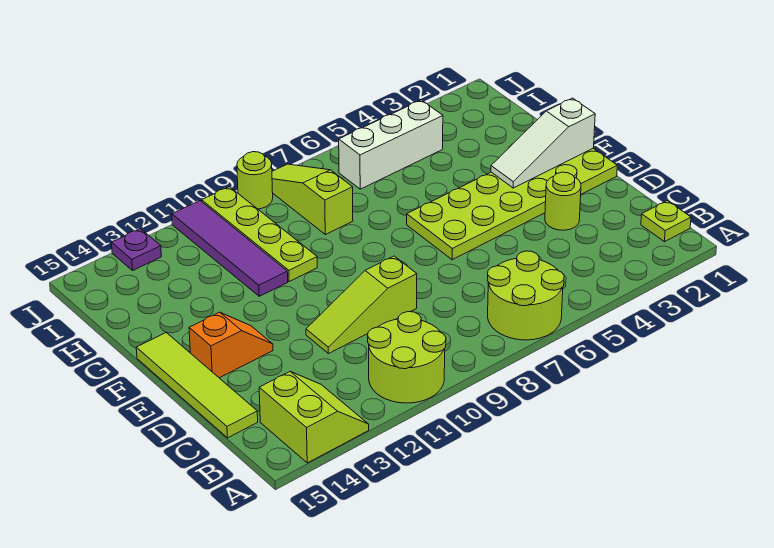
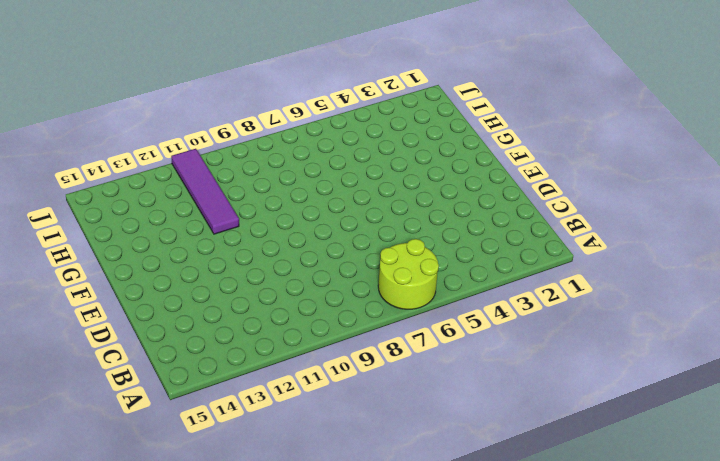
none -> lime round brick A10:B11 level 1
none -> lime slope A13:B14 level 1 top 14
none -> lime plate B1 level 1

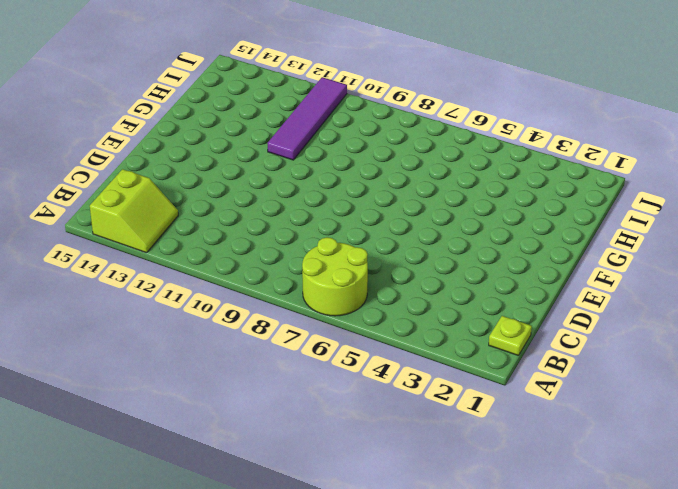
none -> lime round brick A10:B11 level 1
none -> lime tile C15:F15 level 1
none -> lime round brick D3 level 1

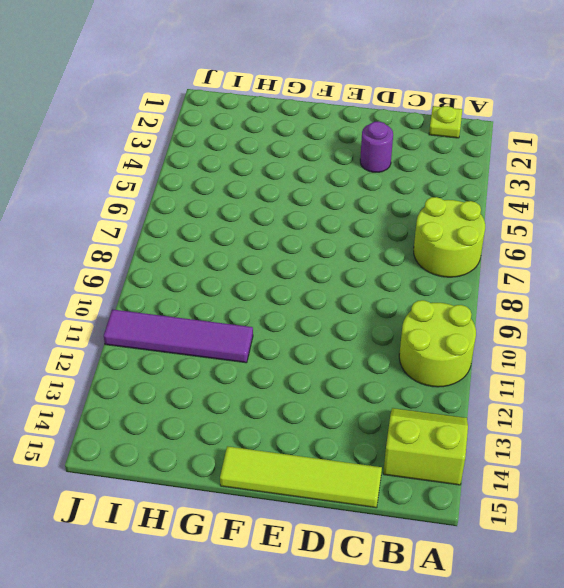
purple round brick D3 level 1 -> lime round brick D3 level 1
none -> lime slope D9:D11 level 1 top 9
none -> lime plate E1:F6 level 1
none -> orange slope E13:E14 level 1 top 14

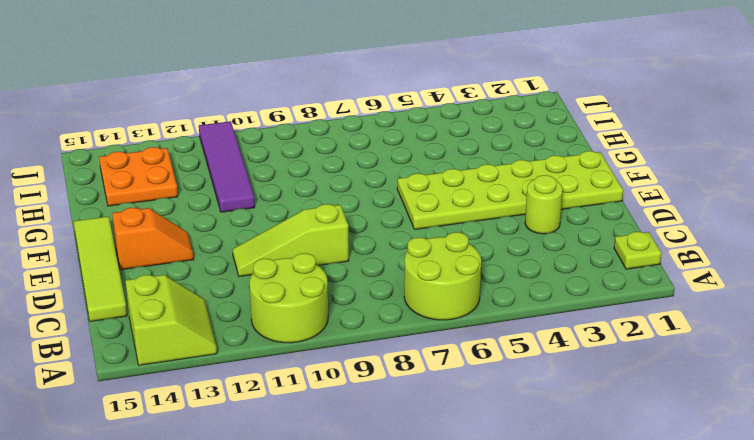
orange plate H13:I14 level 1 -> none
none -> lime plate G10:J10 level 1
none -> lime slope H8:J8 level 1 top H
none -> white brick I4:I6 level 1

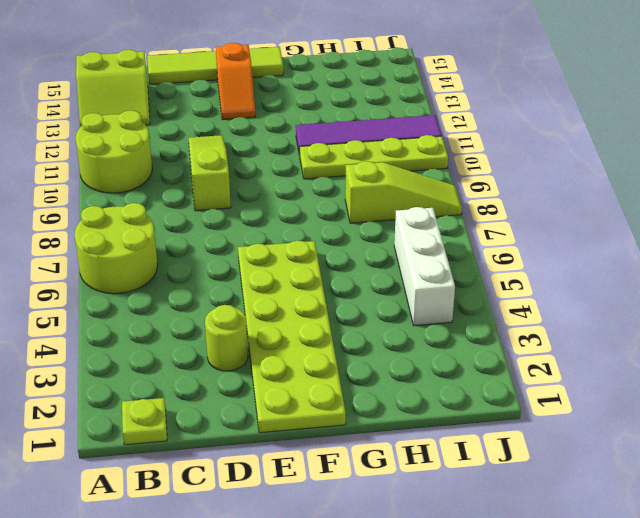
none -> lime round brick J9 level 1
none -> purple plate J13 level 1
none -> white slope F1:F3 level 2 top 1

